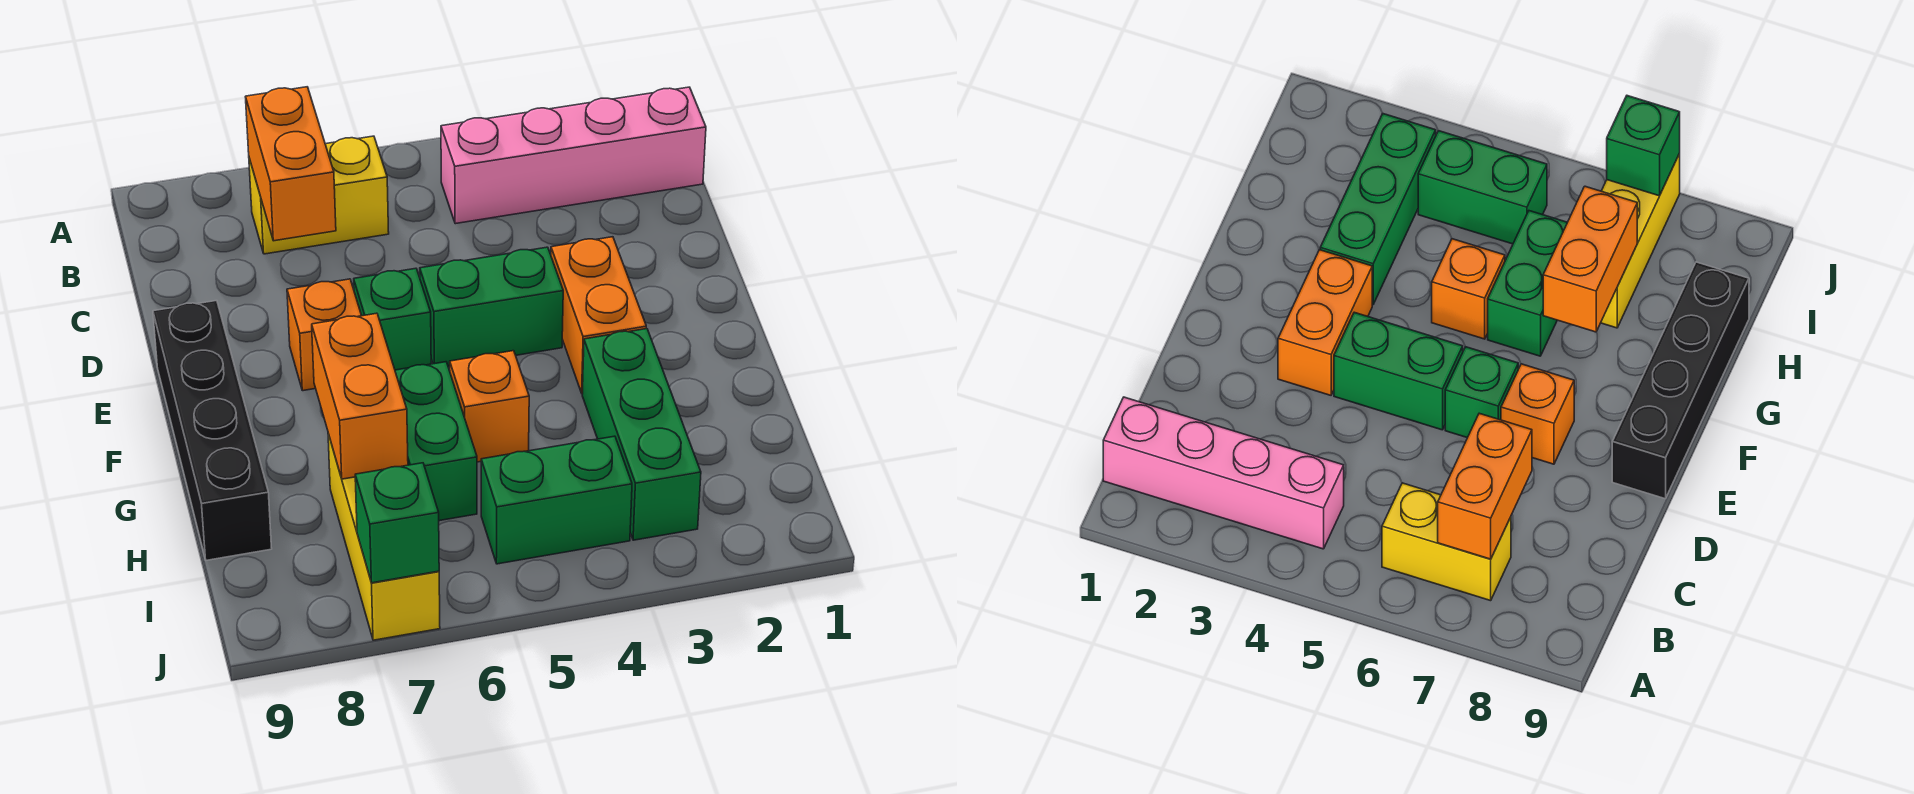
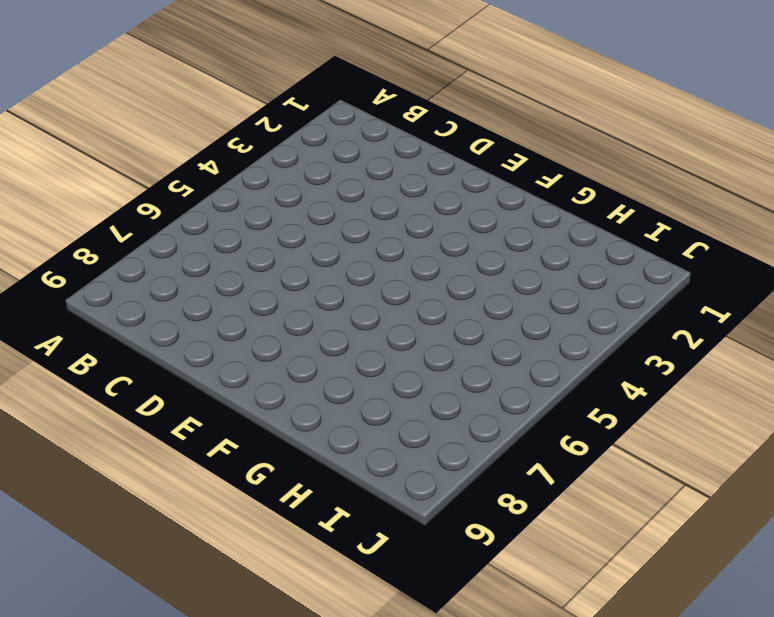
none -> pink brick B1:B4 level 1
none -> yellow brick B6:B7 level 1
none -> orange brick E3:F3 level 1

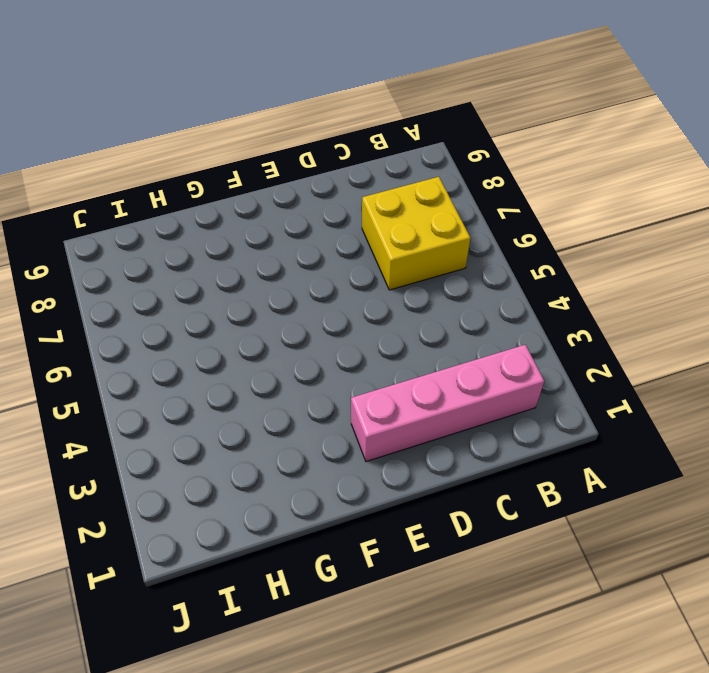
pink brick B2:E2 level 1 -> pink brick B1:B4 level 1
yellow brick B6:C7 level 1 -> yellow brick B6:B7 level 1
none -> orange brick E3:F3 level 1
none -> green brick E4:E5 level 1
none -> green brick E6 level 1

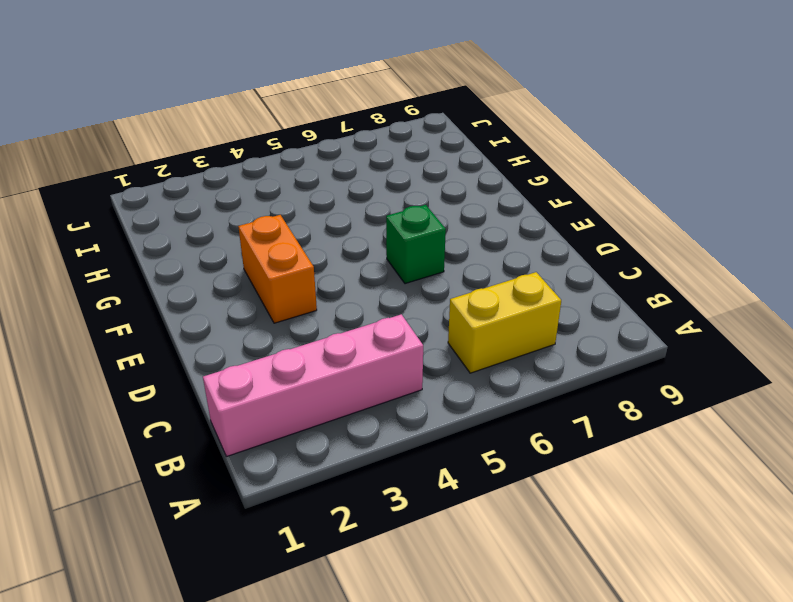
none -> green brick E4:E5 level 1
none -> orange brick E7 level 1
none -> black brick E9:H9 level 1

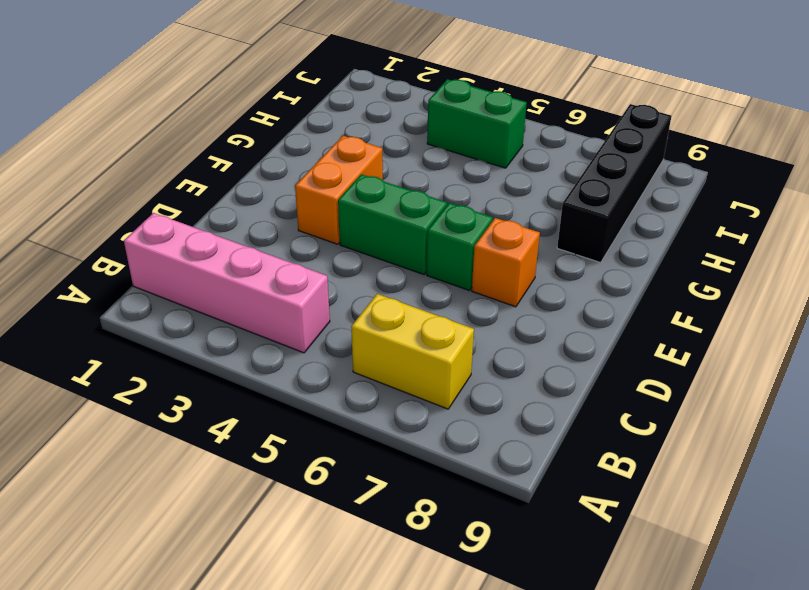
black brick G8:J8 level 1 -> black brick E9:H9 level 1
none -> green brick G3:I3 level 1
none -> orange brick G5 level 1
none -> green brick G6:H6 level 1

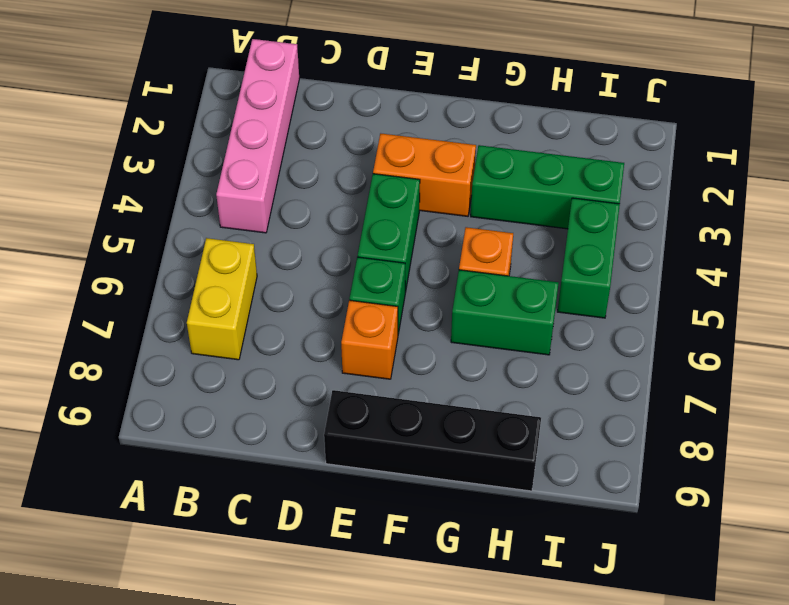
none -> yellow brick H7:J7 level 1
none -> orange brick B7:C7 level 2
none -> orange brick G7:H7 level 2

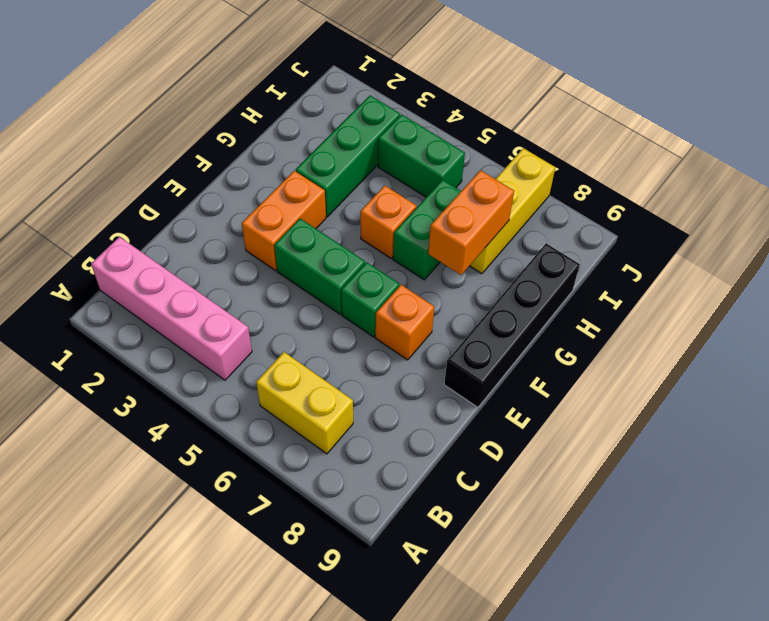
none -> orange brick B7:C7 level 2
none -> green brick J7 level 2

